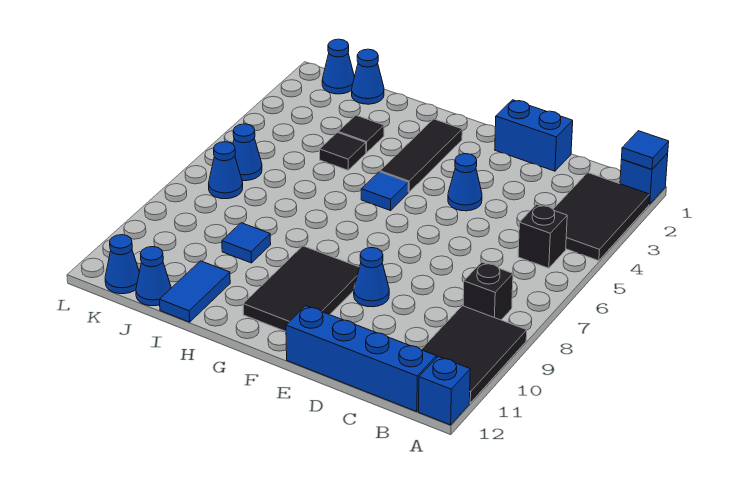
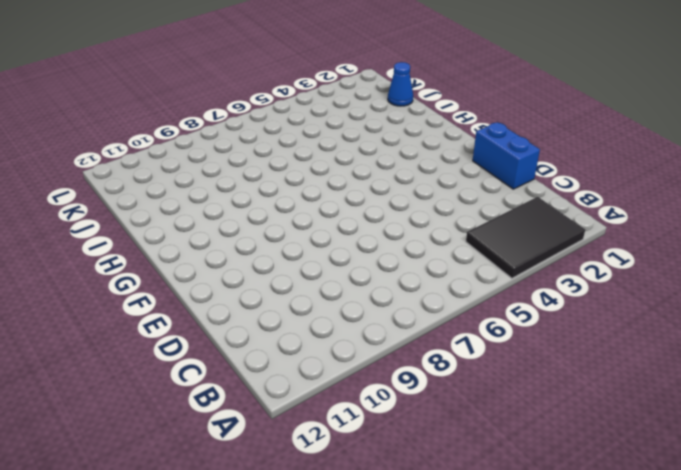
none -> blue brick A1 level 1
none -> black tile A9:B11 level 1
none -> blue brick A12 level 1

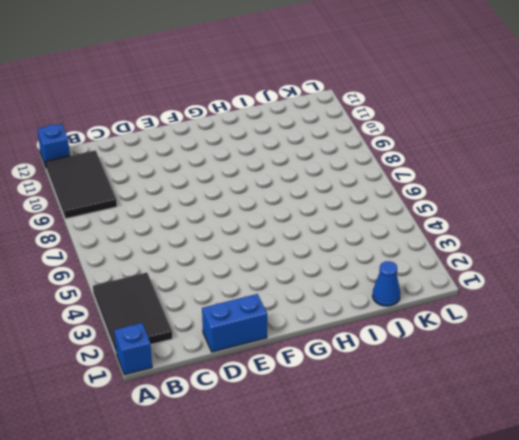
none -> black brick B5 level 1
none -> black brick B8 level 1
none -> blue brick B12:E12 level 1

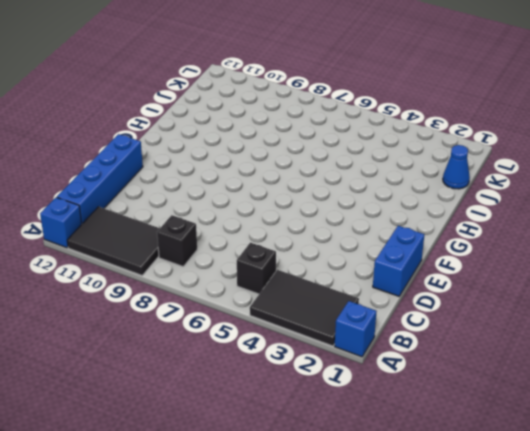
none -> blue cone E4 level 1
none -> blue cone E9 level 1
none -> black tile F9:G11 level 1

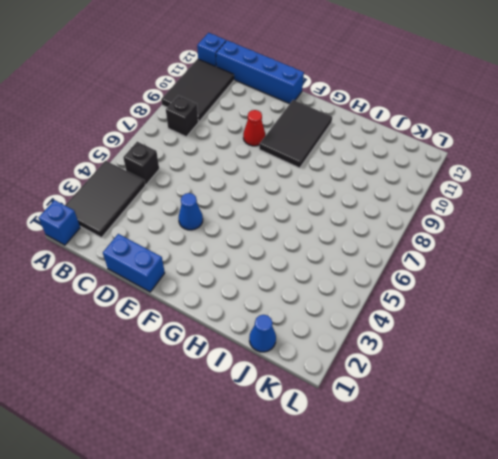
red cone E9 level 1 -> blue cone E9 level 1
none -> black tile G2:G4 level 1
none -> blue tile G5 level 1
none -> black tile I3 level 1

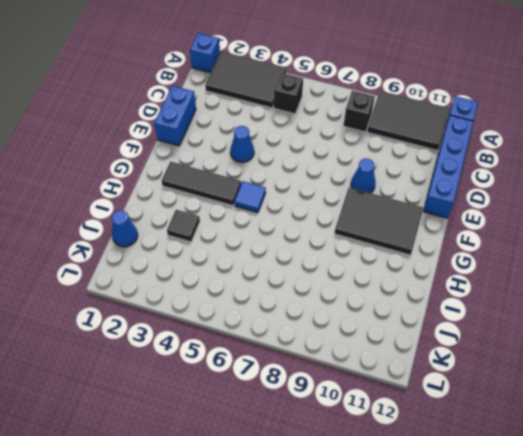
none -> black tile I4 level 1
none -> blue tile I9 level 1
none -> blue tile I11:I12 level 1

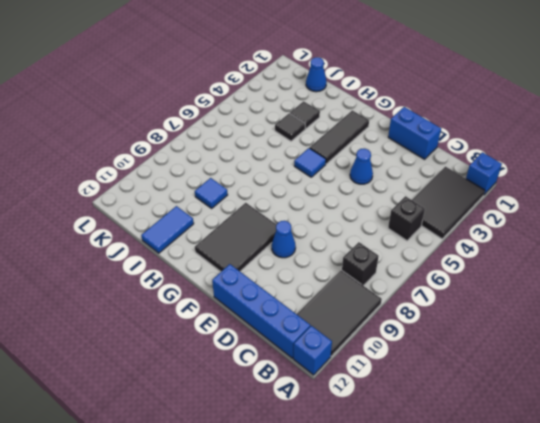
none -> blue cone J12 level 1
none -> blue cone K1 level 1
none -> blue cone K6 level 1

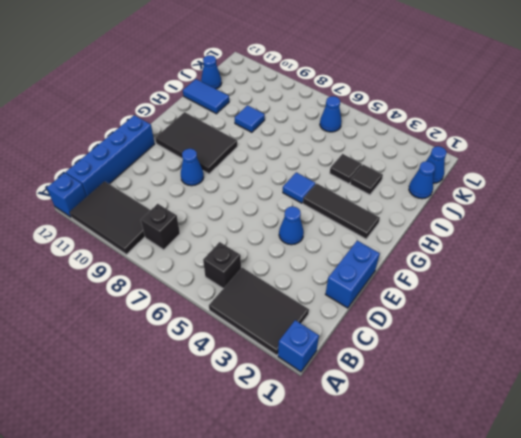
none -> blue cone K7 level 1
none -> blue cone K12 level 1
none -> blue tile A1 level 2

